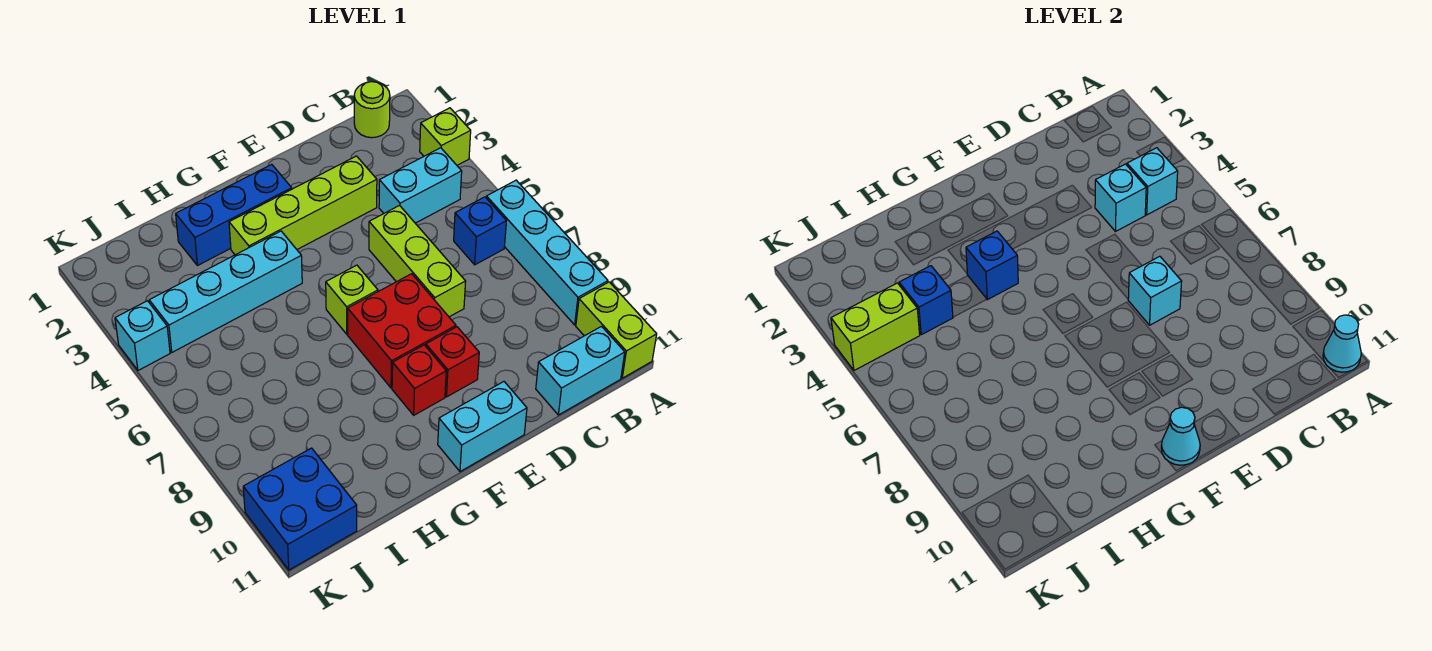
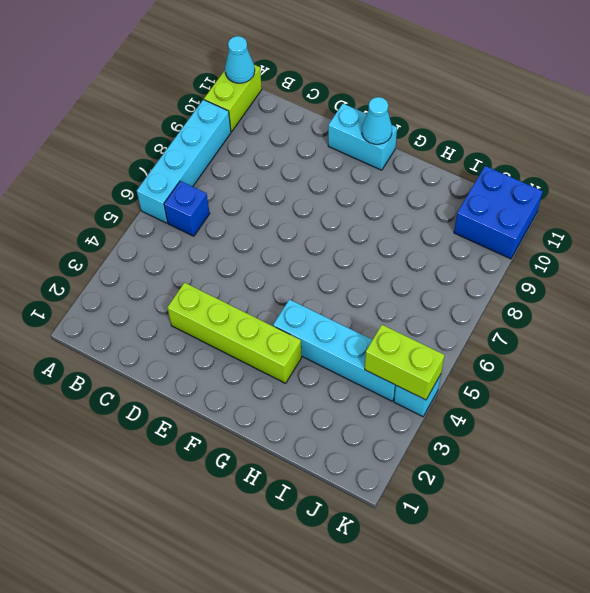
none -> lime brick A3 level 1
none -> lime round brick B1 level 1
none -> cyan brick B4:C4 level 1

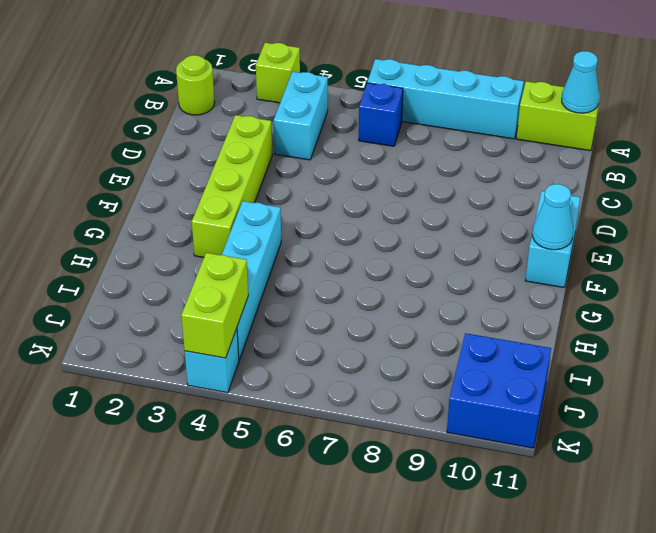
none -> cyan brick B11:C11 level 1
none -> lime brick D5:D7 level 1
none -> red brick E7:F8 level 1

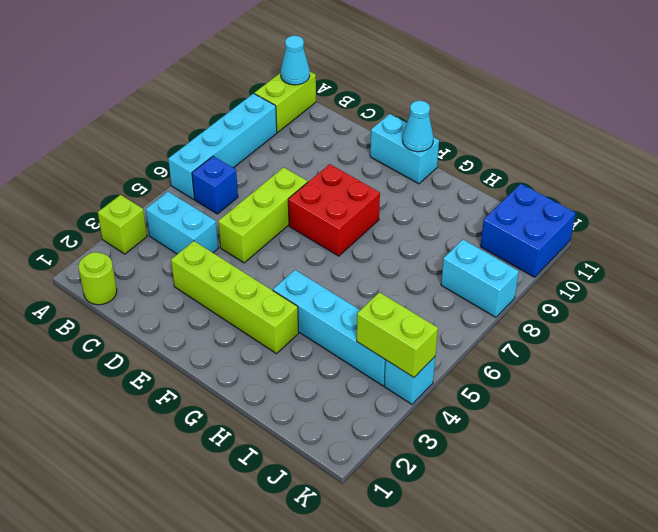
cyan brick J8:K8 level 1 -> cyan brick B11:C11 level 1
none -> red brick E9 level 1
none -> blue brick F2:H2 level 1
none -> lime brick F6 level 1

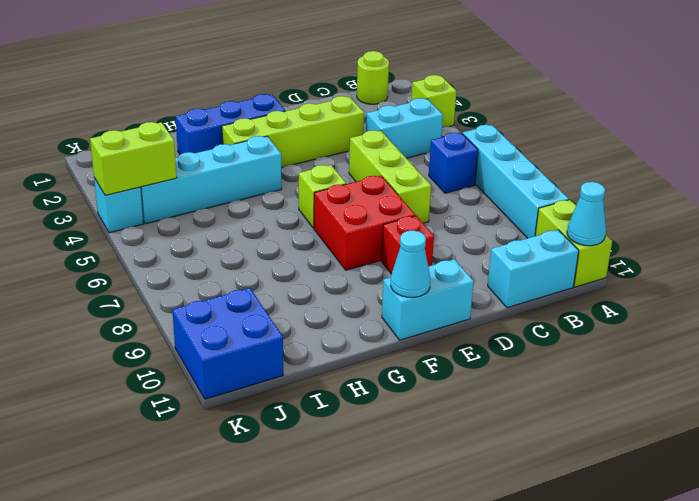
none -> red brick F9 level 1
none -> cyan brick B4 level 2
none -> cyan brick C4 level 2

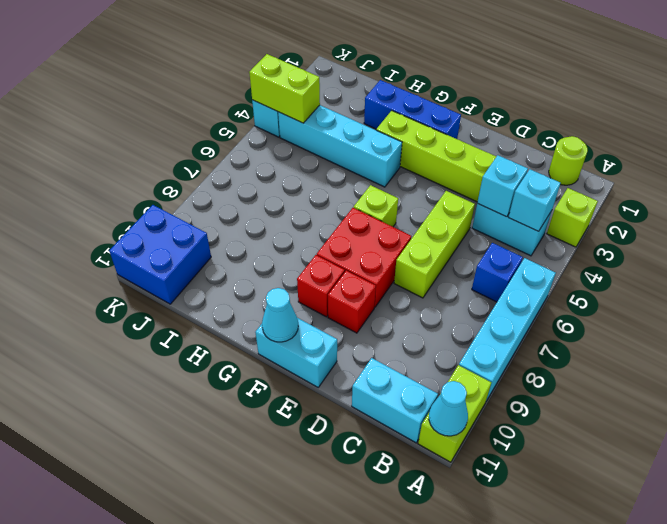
none -> cyan brick D7 level 2
none -> blue brick G4 level 2
none -> blue brick I4 level 2

